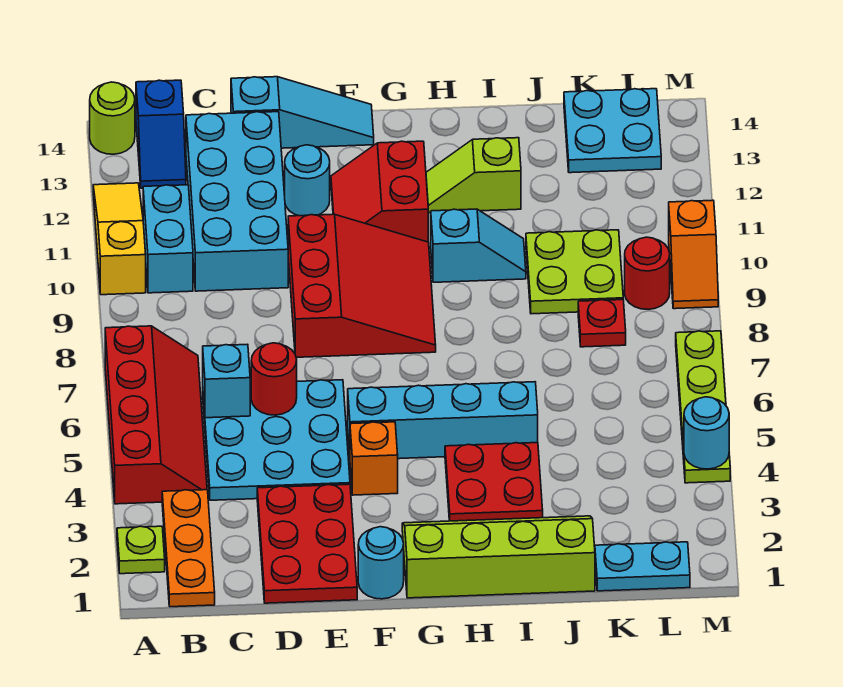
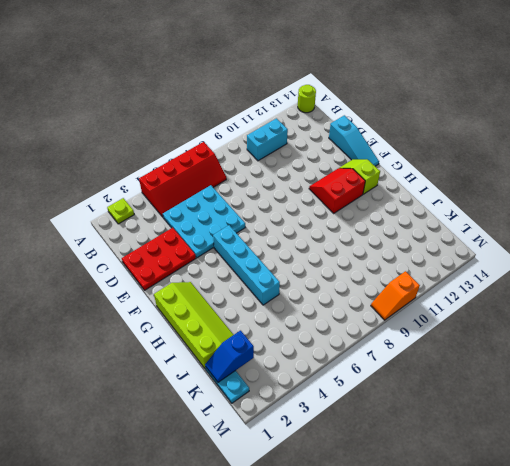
lime slope F13:G13 level 1 top G -> lime slope H12:I12 level 1 top I
blue slope K1:K2 level 2 top 2 -> blue slope B13:B14 level 1 top 14
none -> yellow slope A10:A12 level 1 top 10
none -> orange plate B1:B3 level 1
none -> cyan brick C10:D13 level 1
none -> red slope E8:G10 level 1 top E

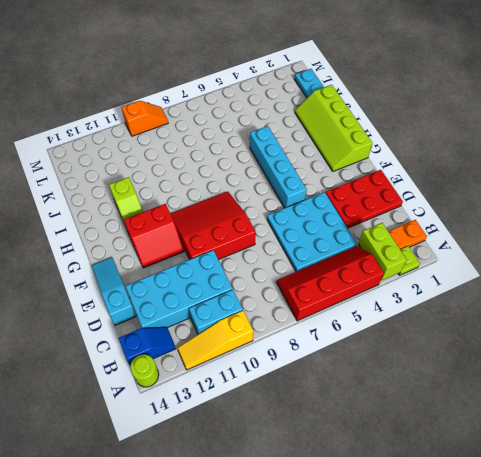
lime brick A3:B3 level 2 -> none
none -> cyan round brick E12 level 1
none -> cyan round brick F1 level 1
none -> orange brick F4 level 1
none -> red plate H3:I4 level 1

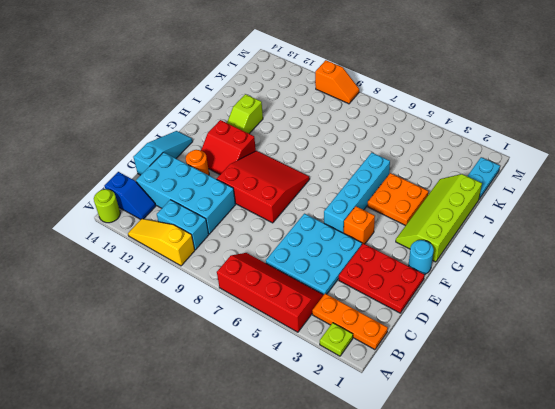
orange round brick E12 level 1 -> cyan round brick E12 level 1
orange plate H3:I4 level 1 -> red plate H3:I4 level 1
none -> cyan slope H10:I10 level 1 top H
none -> lime plate J9:K10 level 1
none -> red plate K8 level 1
none -> cyan plate K13:L14 level 1

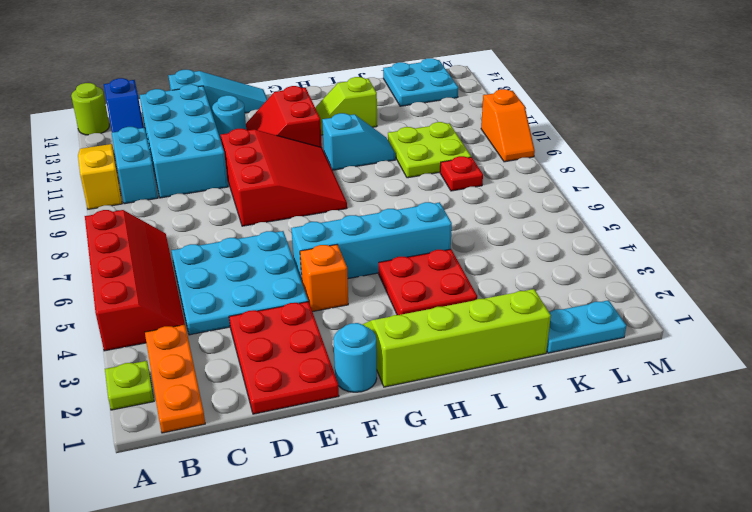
none -> red round brick L9 level 1
none -> lime plate M4:M7 level 1
none -> cyan brick C6 level 2
none -> red round brick D6 level 2

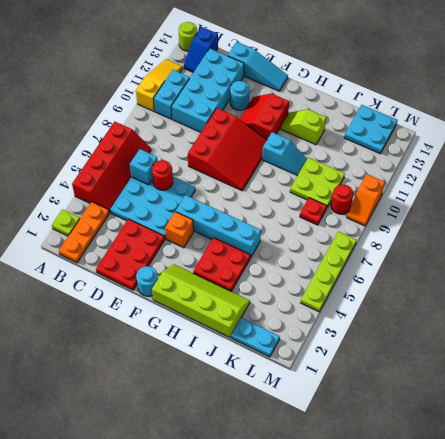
none -> cyan round brick M4 level 2

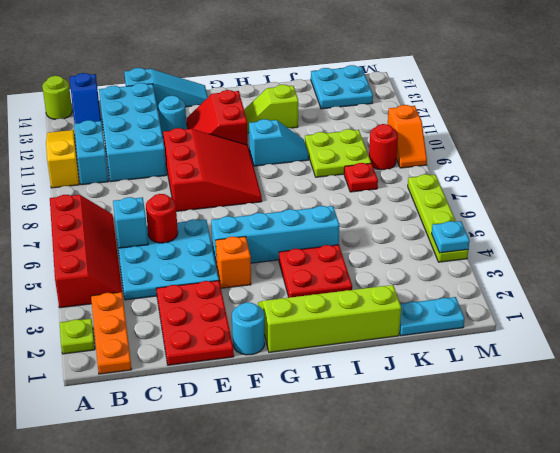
cyan plate M4 level 2 -> cyan round brick M4 level 2

